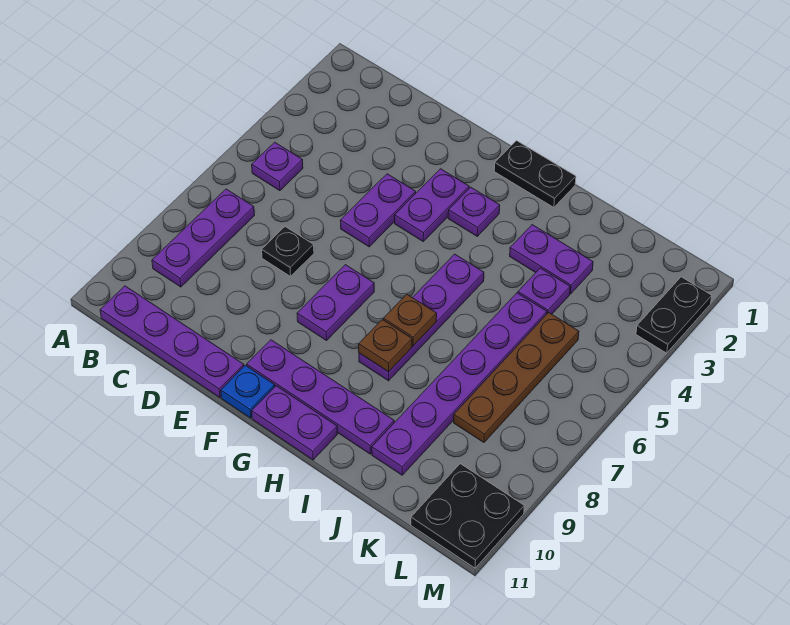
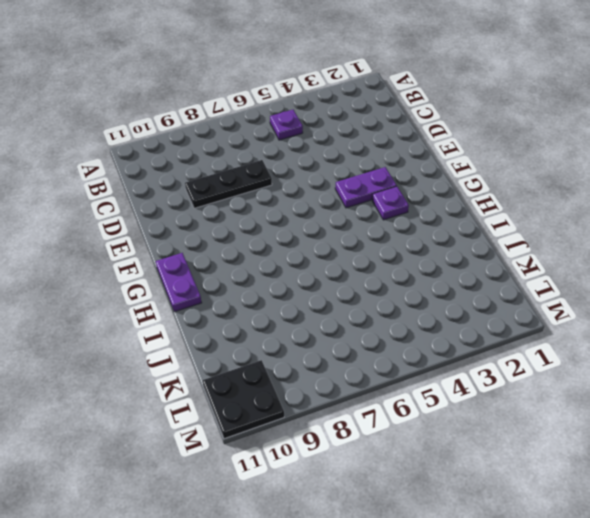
black plate D7:D9 level 1 -> black plate D7 level 1
none -> purple plate B7:B9 level 1
none -> purple plate B11:E11 level 1
none -> purple plate E4:E5 level 1

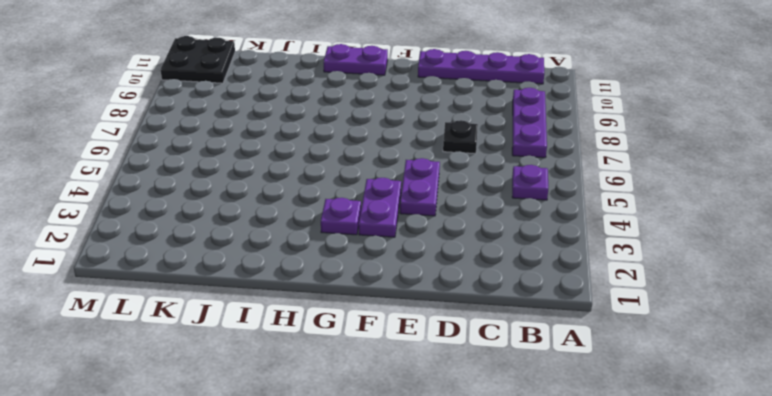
none -> purple plate F7:F8 level 1
none -> purple plate F10:I10 level 1
none -> blue plate F11 level 1

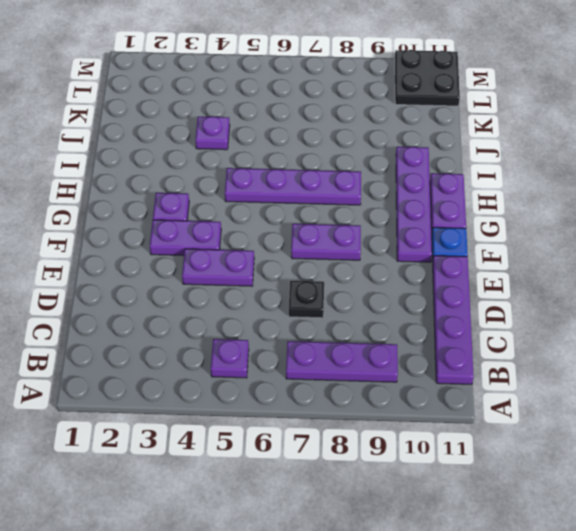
none -> black plate G1:H1 level 1
none -> purple plate I3:J3 level 1
none -> purple plate J5:J10 level 1

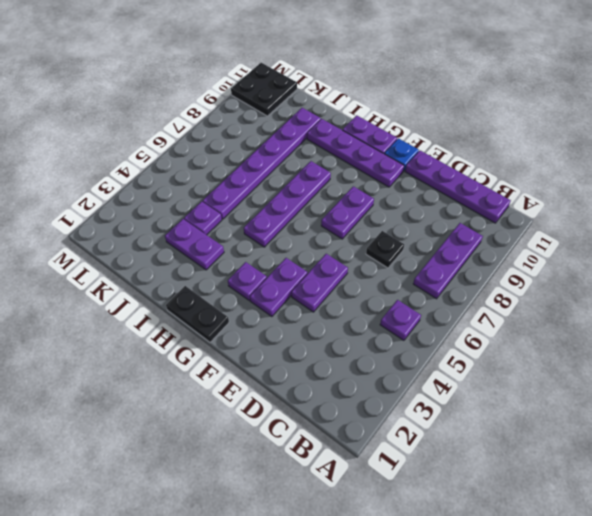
none -> brown plate K5:K8 level 1
none -> black plate M2:M3 level 1
none -> brown plate H7 level 2

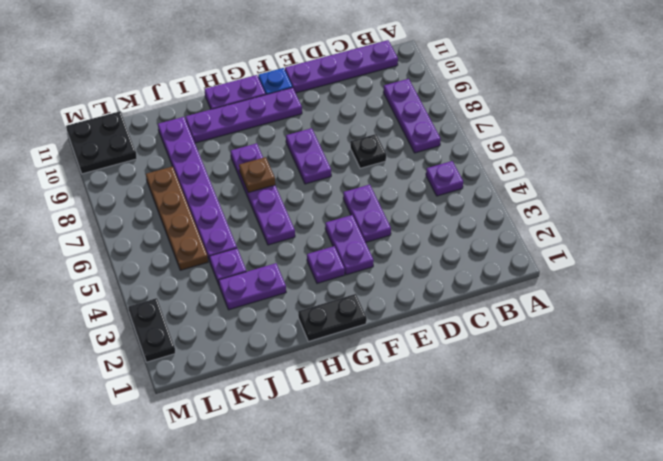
none -> brown plate H8 level 2

